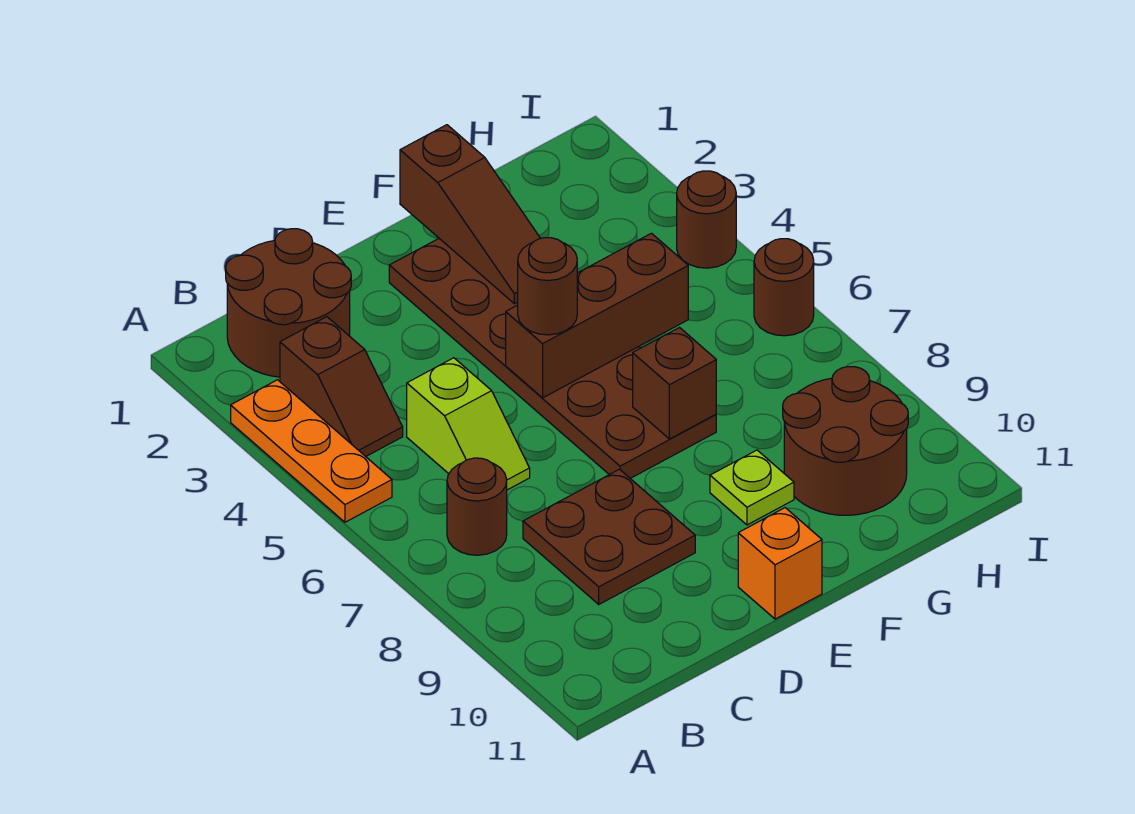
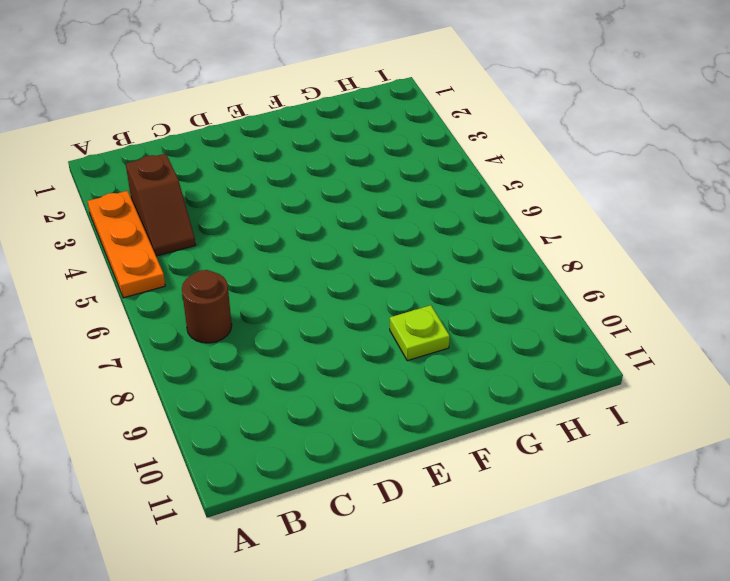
none -> brown round brick B1:C2 level 1
none -> lime slope C5:C6 level 1 top 5
none -> brown plate C8:D9 level 1

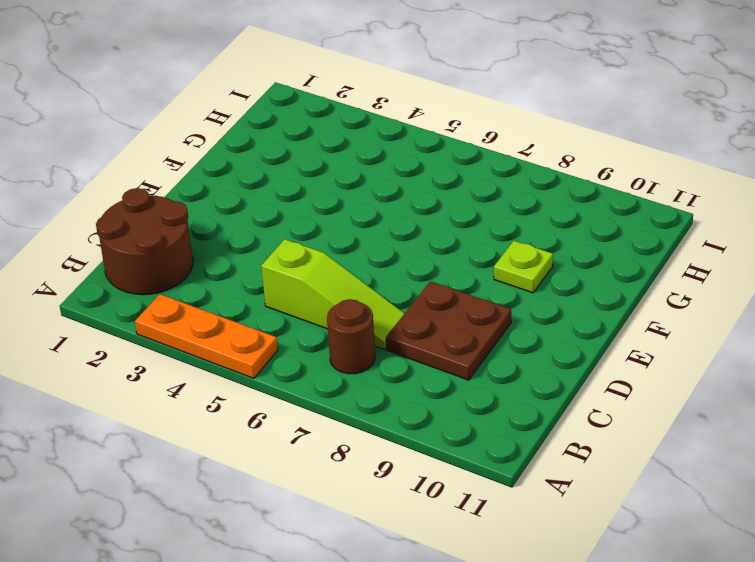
lime slope C5:C7 level 1 top 5 -> lime slope C5:C6 level 1 top 5
none -> brown slope B3:B4 level 1 top 3
none -> brown plate E2:F7 level 1
none -> orange brick E11 level 1

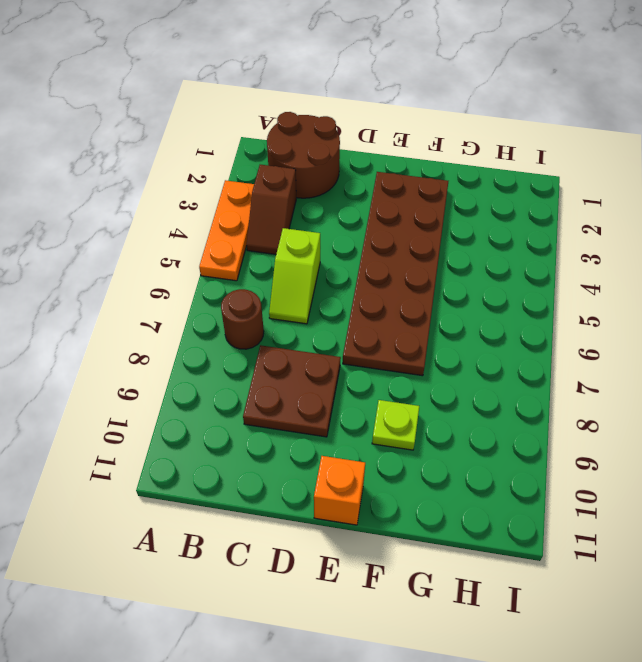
none -> brown round brick G9:H10 level 1
none -> brown round brick I4 level 1
none -> brown round brick I6 level 1

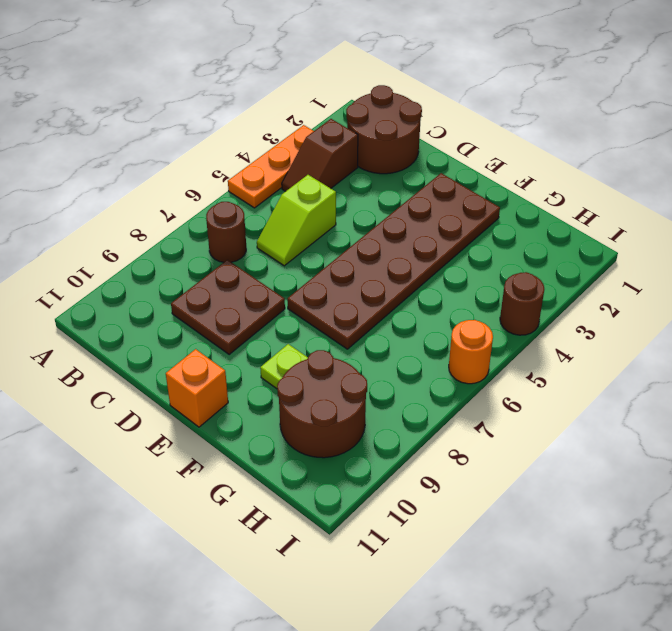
orange round brick I6 level 1 -> brown round brick I6 level 1
none -> brown brick E5:G5 level 2
none -> brown slope F1:F3 level 2 top 1
none -> brown brick F7 level 2

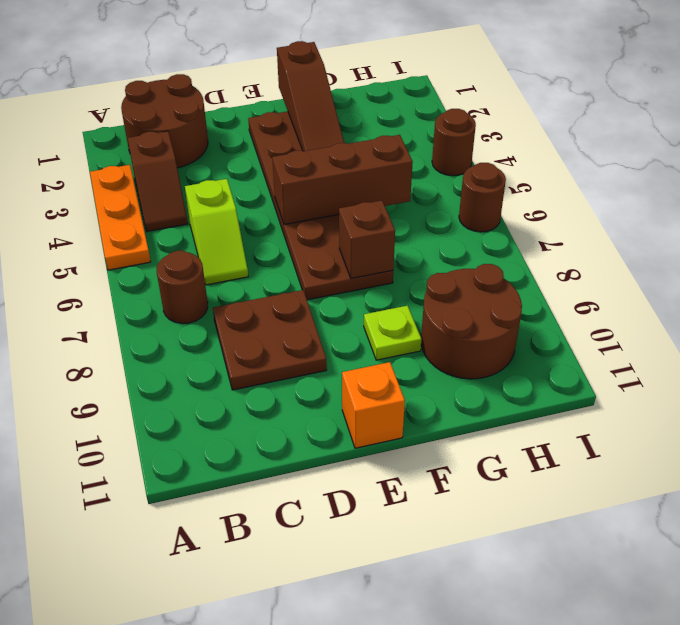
none -> brown round brick E5 level 3

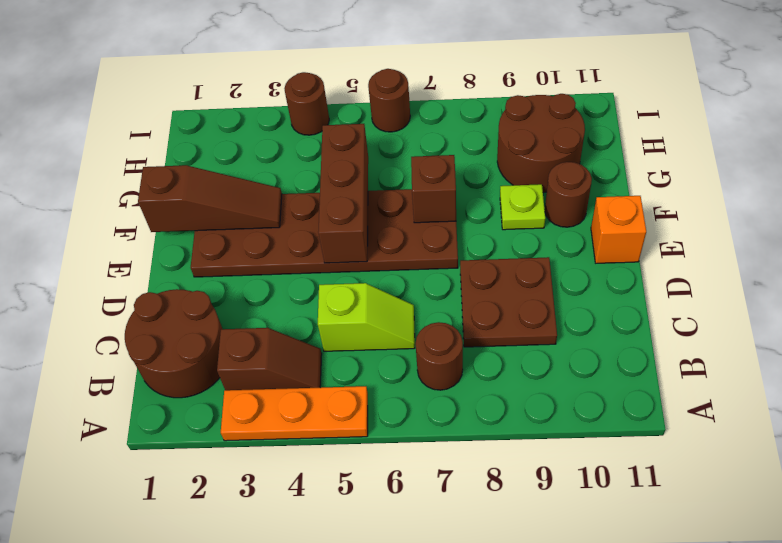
brown round brick F10 level 1 -> brown round brick E5 level 3

